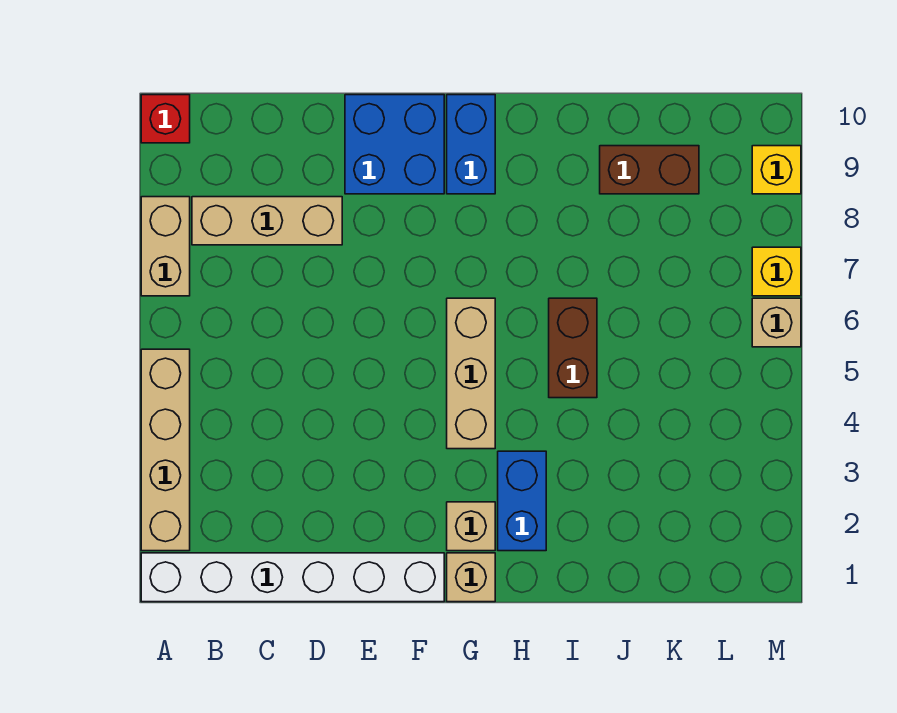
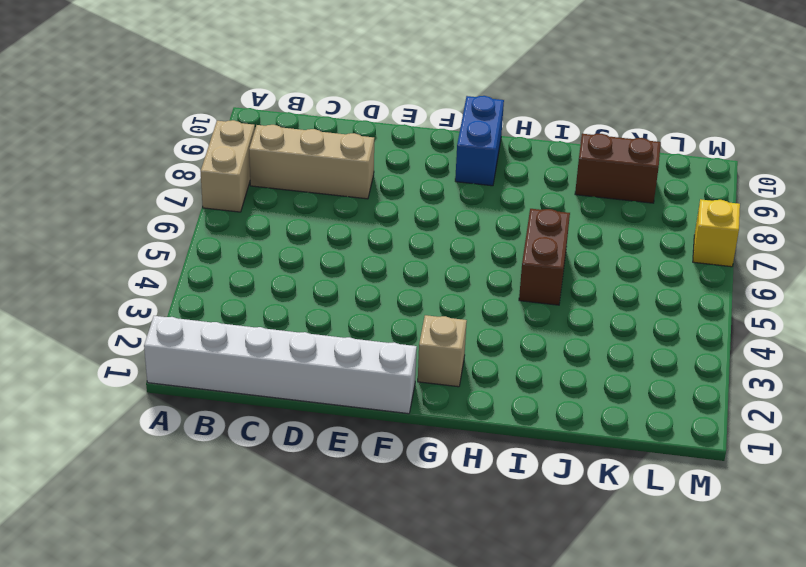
none -> tan brick A2:A5 level 1
none -> red brick A10 level 1
none -> blue brick E9:F10 level 1

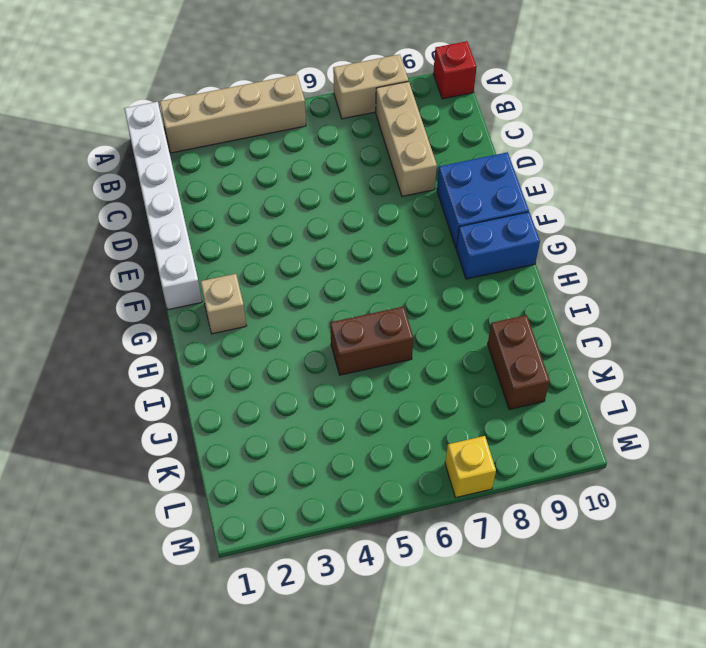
none -> tan brick G1 level 1
none -> tan brick G4:G6 level 1
none -> blue brick H2:H3 level 1

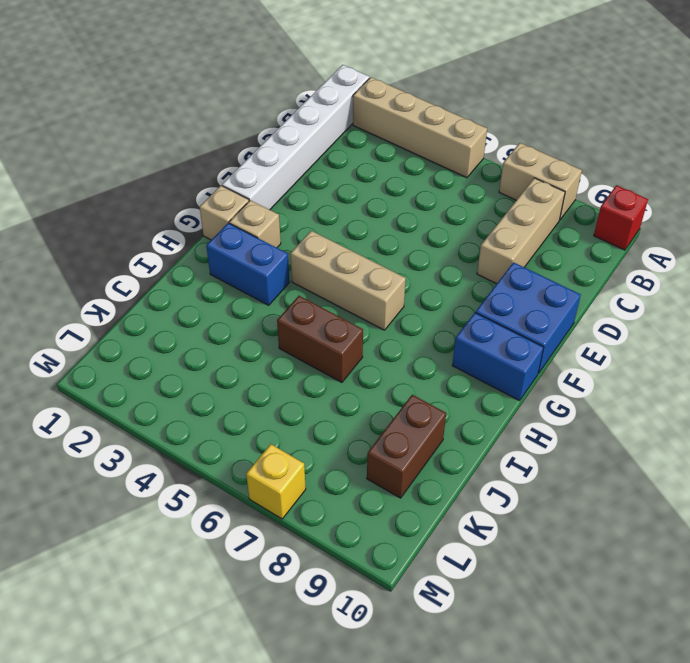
none -> tan brick M6 level 1
none -> yellow brick M9 level 1

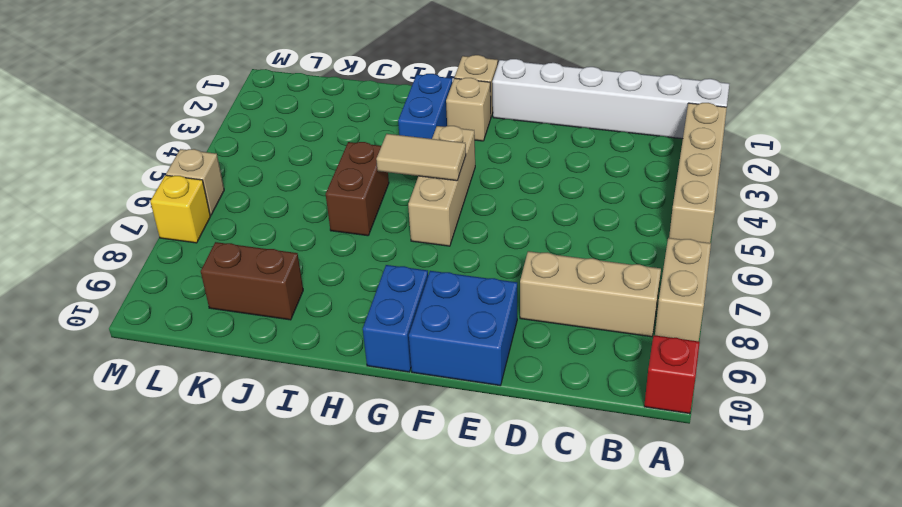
tan tile G5:H5 level 2 -> none
none -> yellow brick M9 level 1

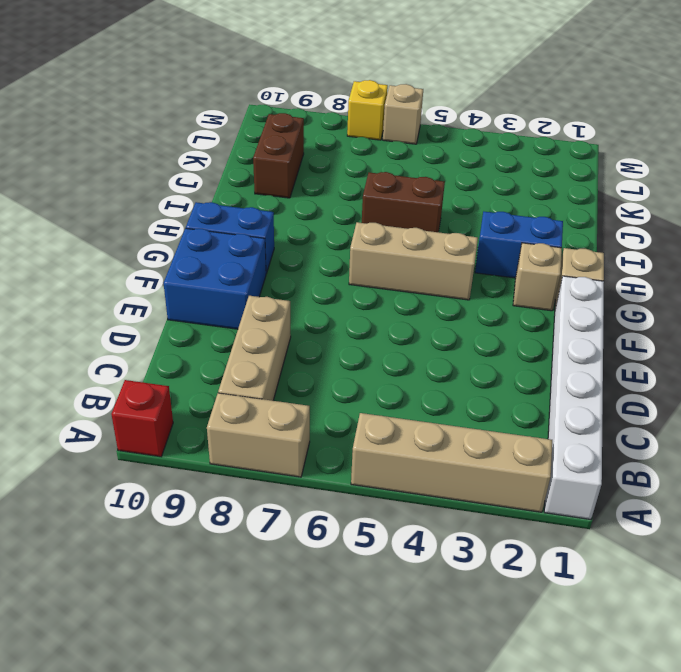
none -> yellow brick M9 level 1

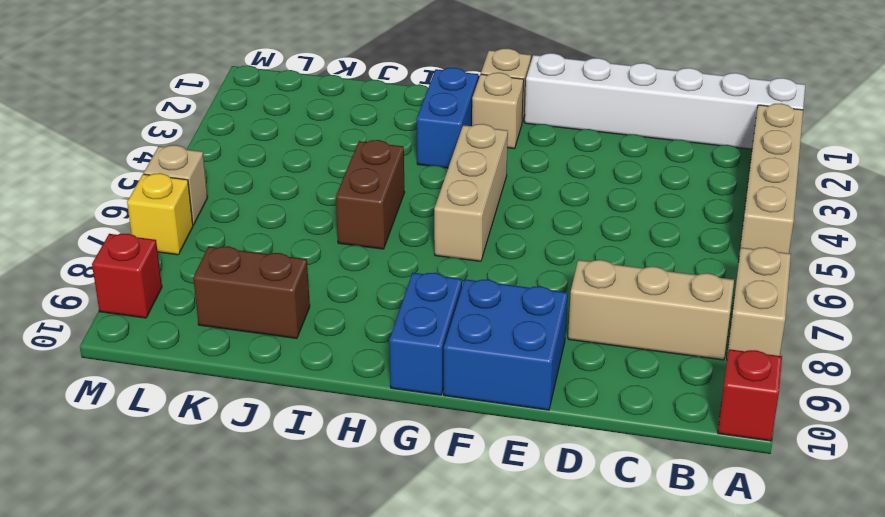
red brick M9 level 1 -> yellow brick M9 level 1

